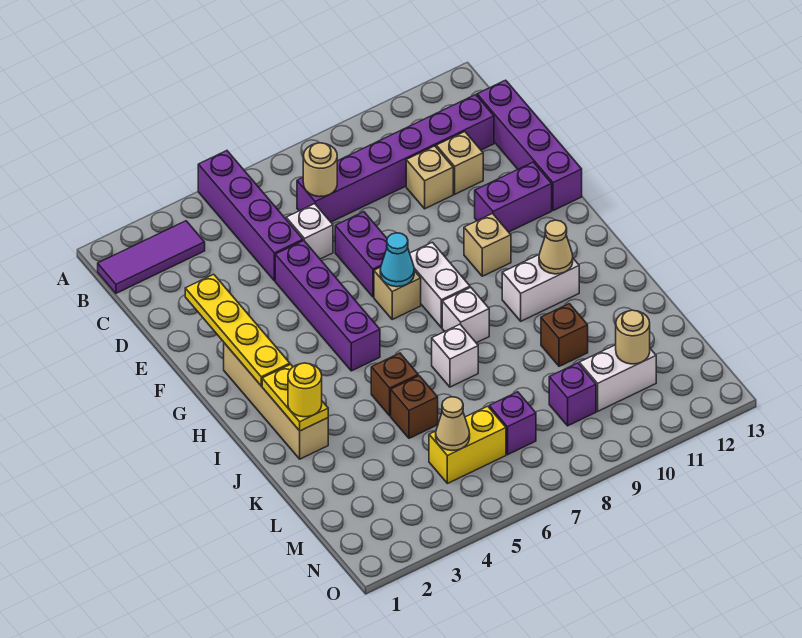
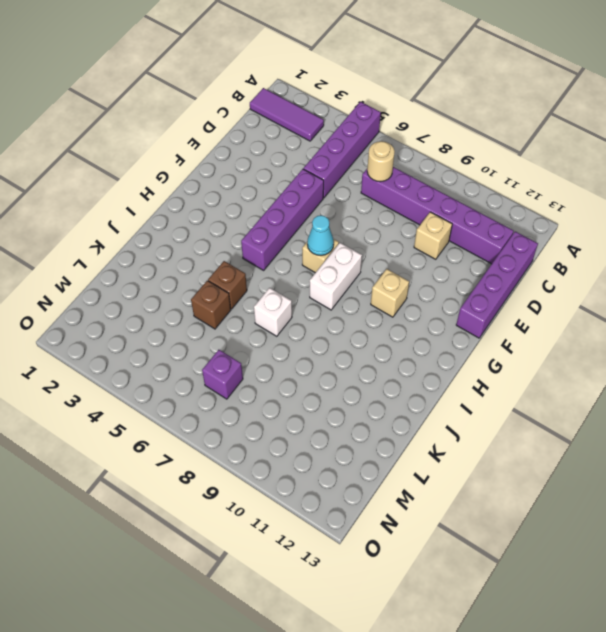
none -> white brick D6 level 1
none -> tan brick D11 level 1
none -> purple brick E7:F7 level 1
none -> purple brick F11:F12 level 1

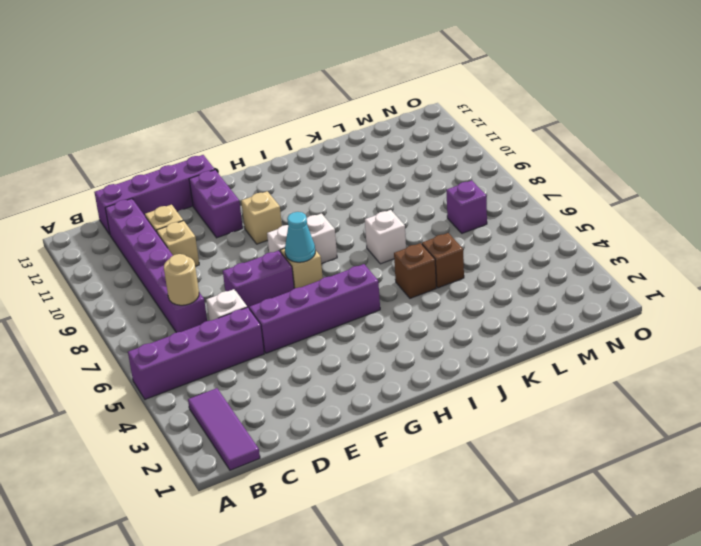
none -> tan brick G2:J2 level 1
none -> white brick I8 level 1
none -> white brick I10:I11 level 1
none -> brown brick K10 level 1

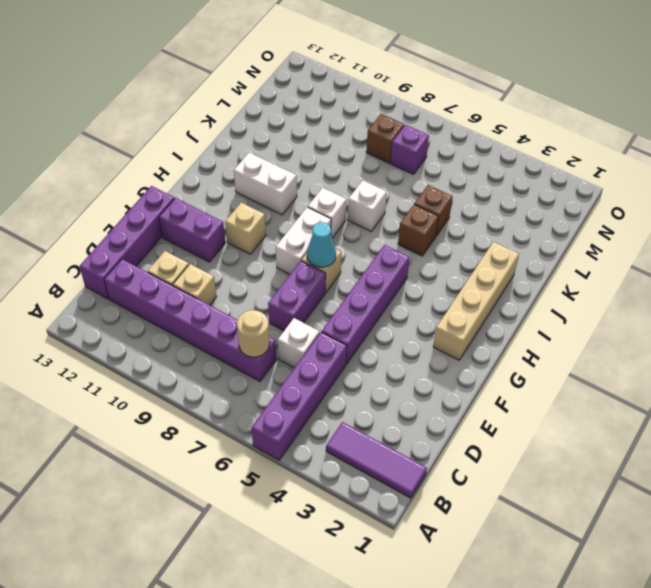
brown brick M8 level 1 -> brown brick K10 level 1
none -> yellow brick M5:M6 level 1
none -> purple brick M9 level 1
none -> white brick M10:M11 level 1
none -> yellow plate E2:H2 level 2

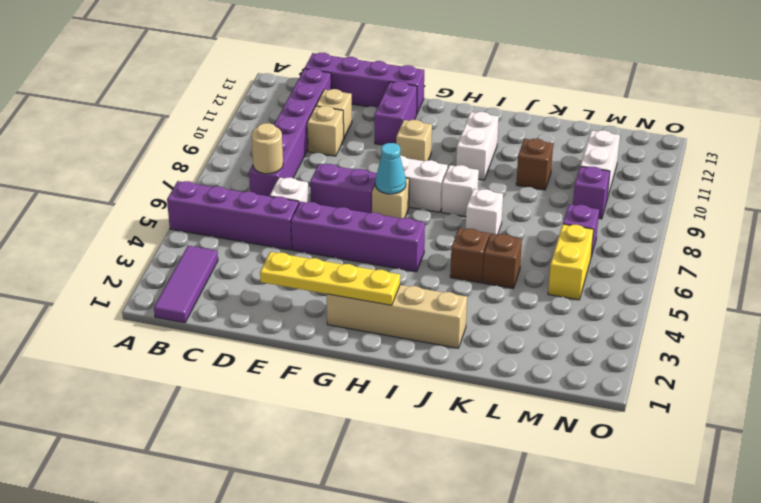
none -> yellow plate I2:J2 level 2
none -> tan cone I11 level 2
none -> tan cone M5 level 2
none -> tan round brick M11 level 2

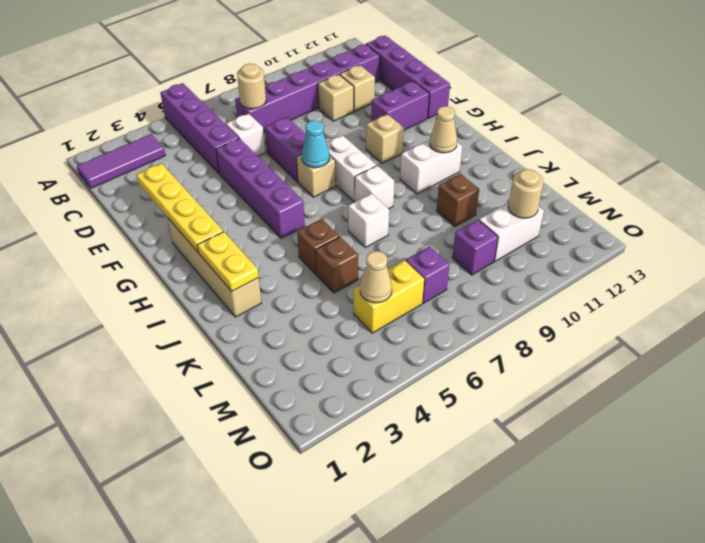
none -> yellow round brick J2 level 3

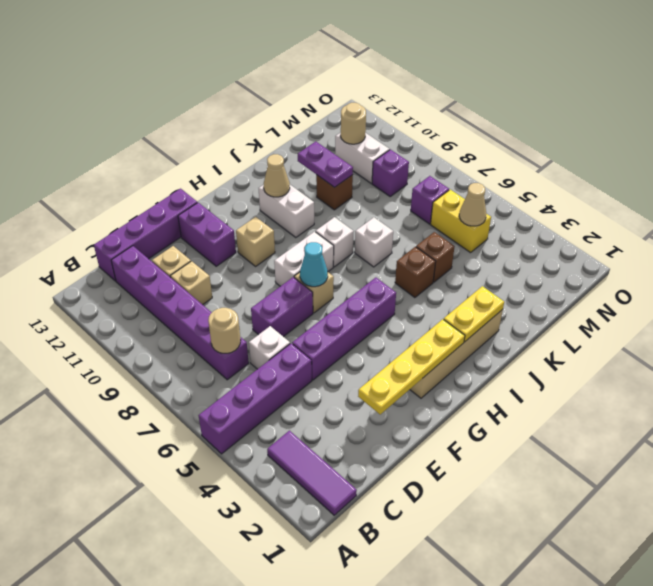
purple plate K10:K11 level 2 -> none
none -> yellow round brick J2 level 3

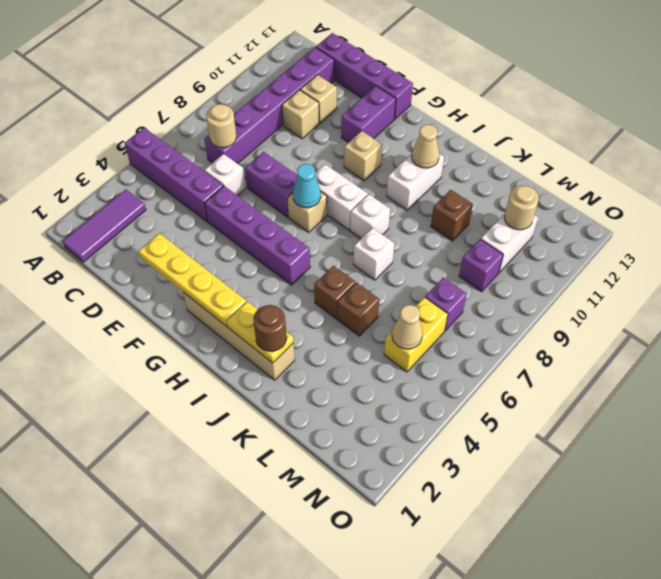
brown round brick J2 level 3 -> yellow round brick J2 level 3

